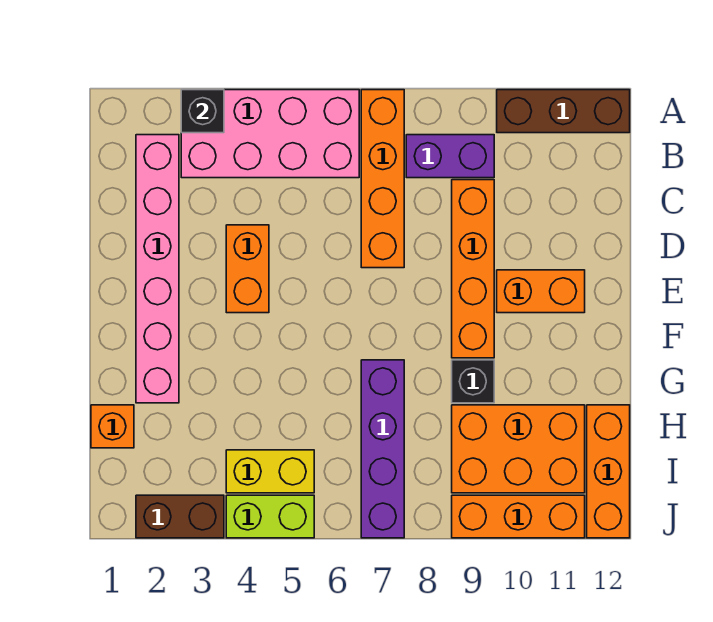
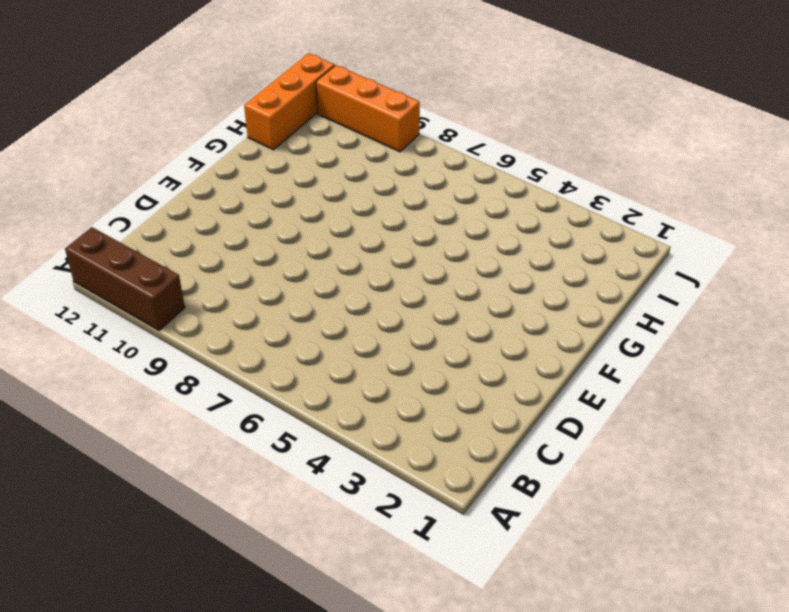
none -> pink brick A3:B6 level 1
none -> orange brick A7:D7 level 1
none -> pink brick B2:G2 level 1

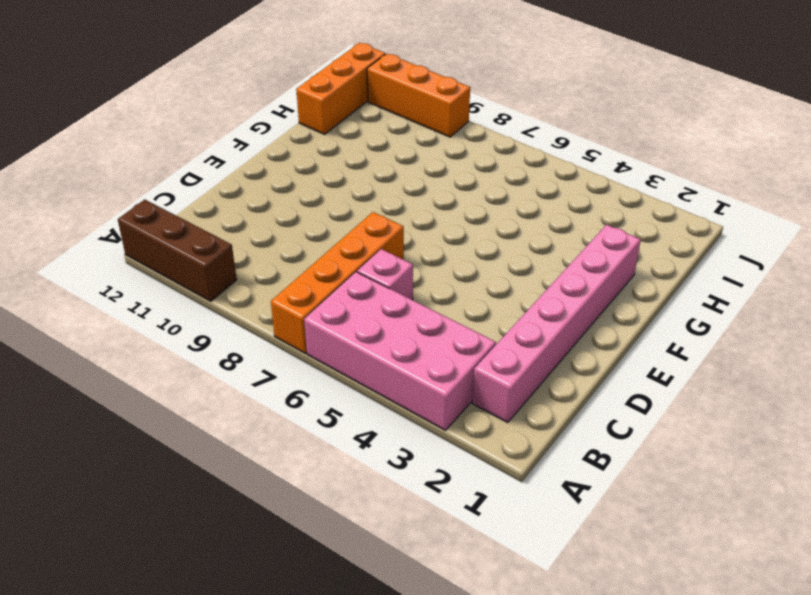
pink brick C6 level 1 -> none
none -> purple brick B8:B9 level 1
none -> orange brick C9:F9 level 1
none -> orange brick D4:E4 level 1

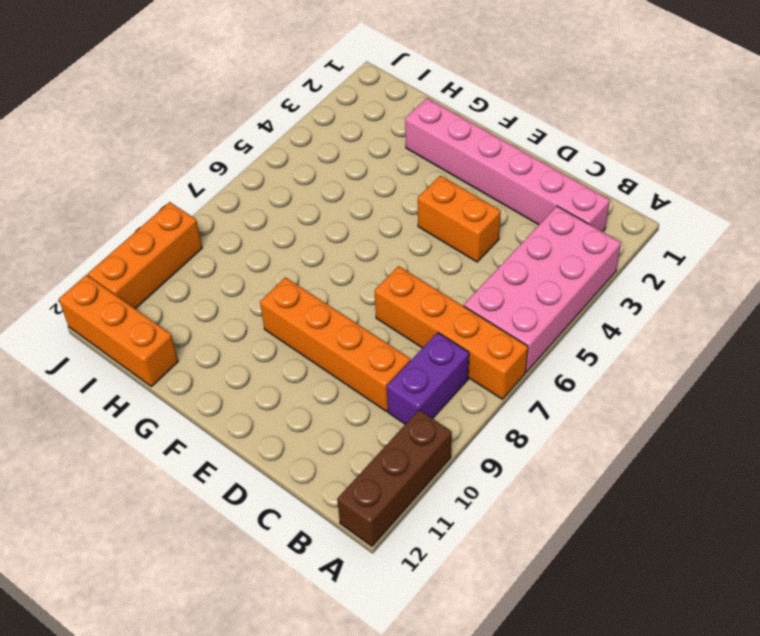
none -> orange brick E10:E11 level 1
none -> purple brick G7:J7 level 1
none -> black brick G9 level 1

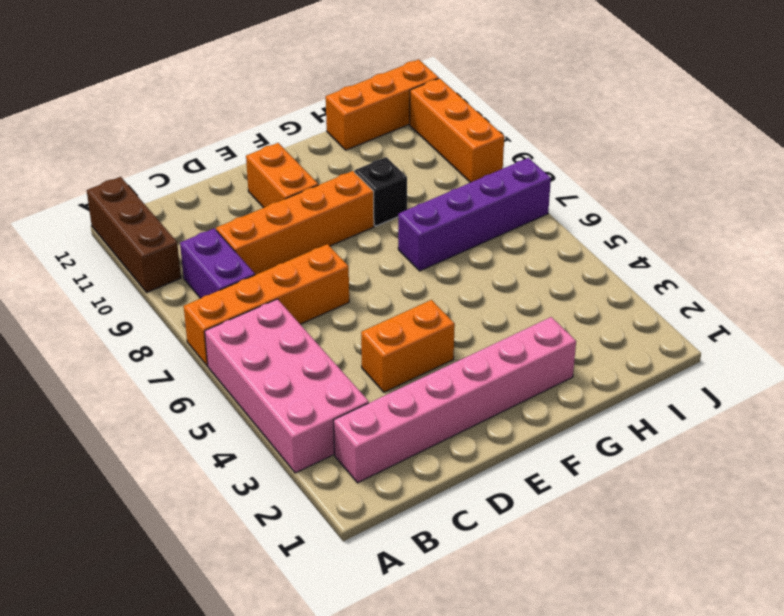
none -> orange brick H1 level 1
none -> orange brick H9:I11 level 1
none -> yellow brick I4:I5 level 1

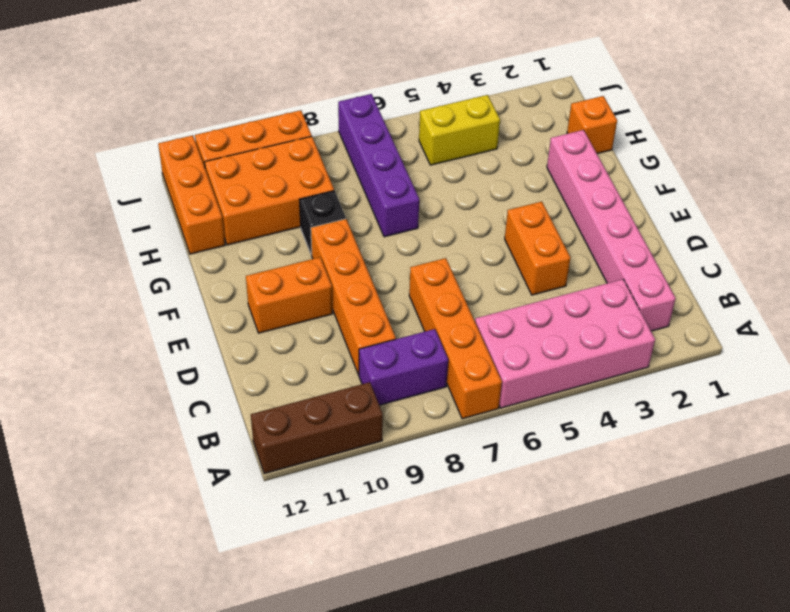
none -> brown brick J2:J3 level 1
none -> lime brick J4:J5 level 1
none -> black brick A3 level 2

